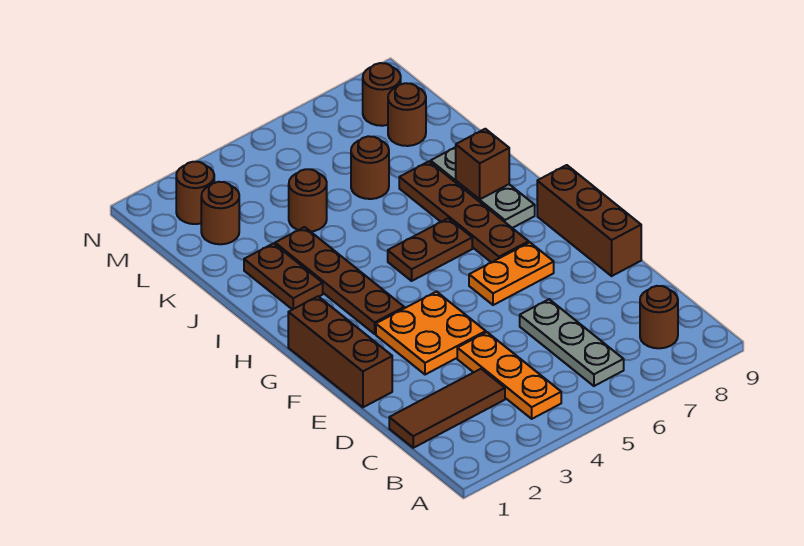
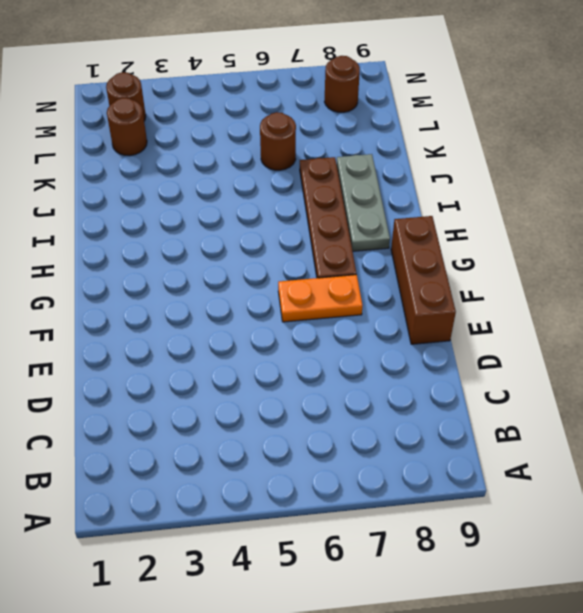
none -> orange plate B4:D4 level 1
none -> grey plate B6:D6 level 1
none -> brown round brick B8 level 1

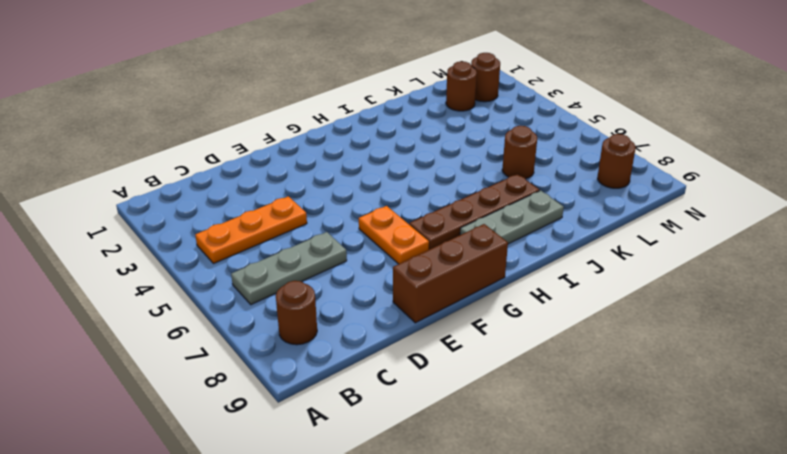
none -> brown tile C1:C3 level 1
none -> brown brick E1:G1 level 1
none -> orange plate E3:F4 level 1

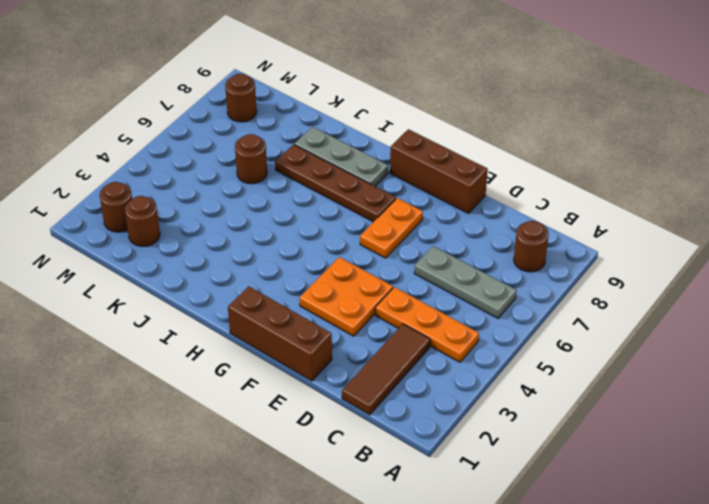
none -> brown plate G3:J3 level 1
none -> brown plate H5:H6 level 1
none -> brown plate I2:J2 level 1

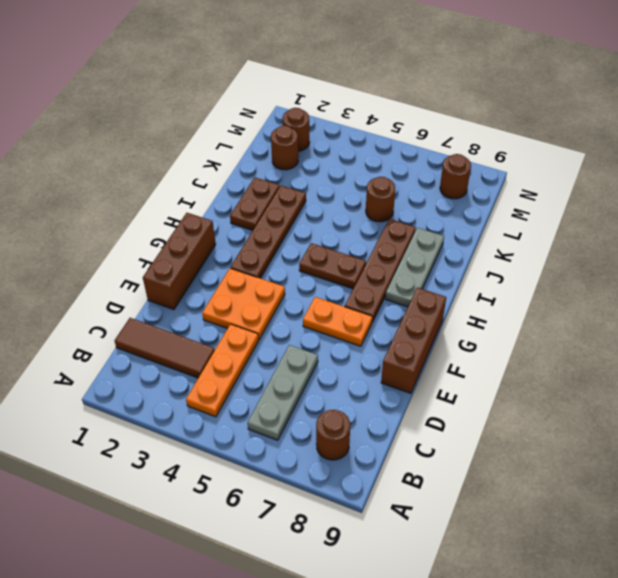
none -> brown round brick K4 level 1
none -> brown round brick L8 level 1
none -> brown brick I8 level 2

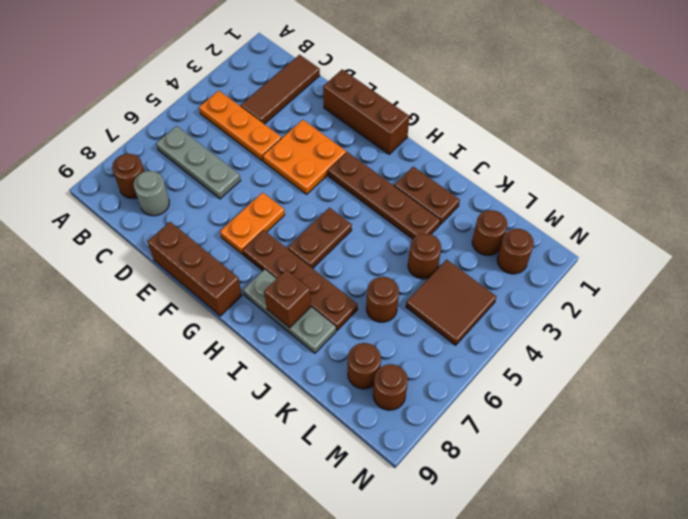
grey round brick C8 level 1 -> none
brown tile L4:M5 level 1 -> none

